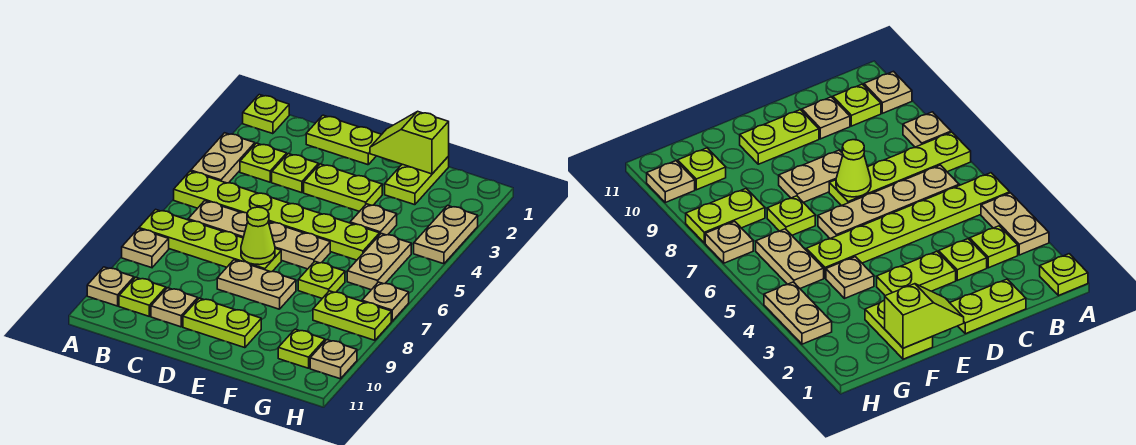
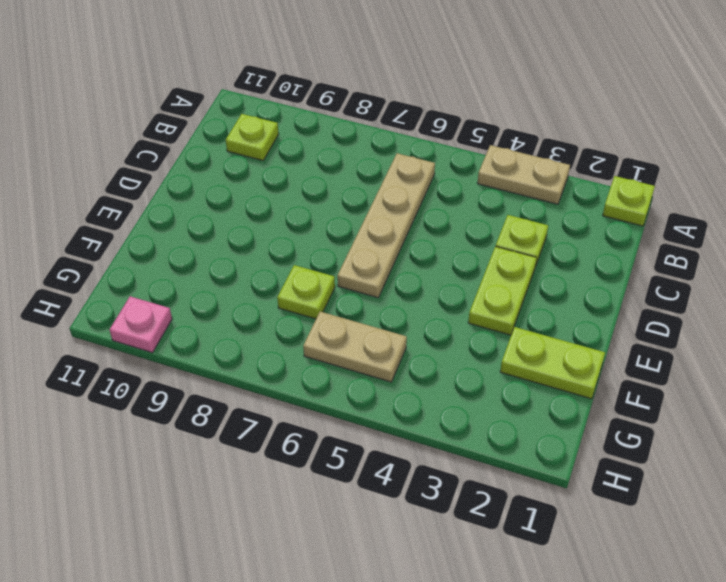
pink plate H10 level 1 -> tan plate H10 level 1
none -> lime plate A5:F5 level 1
none -> lime plate A7:D7 level 1
none -> tan plate A8 level 1

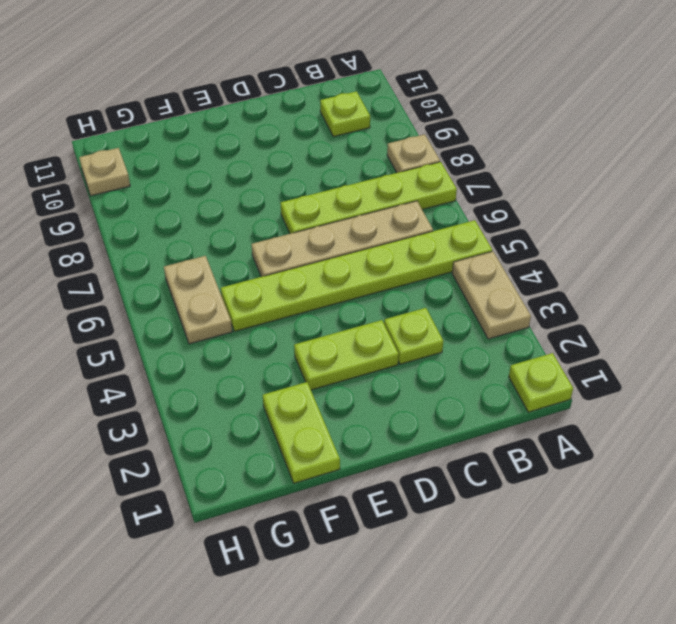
none -> tan plate A10 level 1
none -> lime plate B3 level 1
none -> lime plate C1:D1 level 1

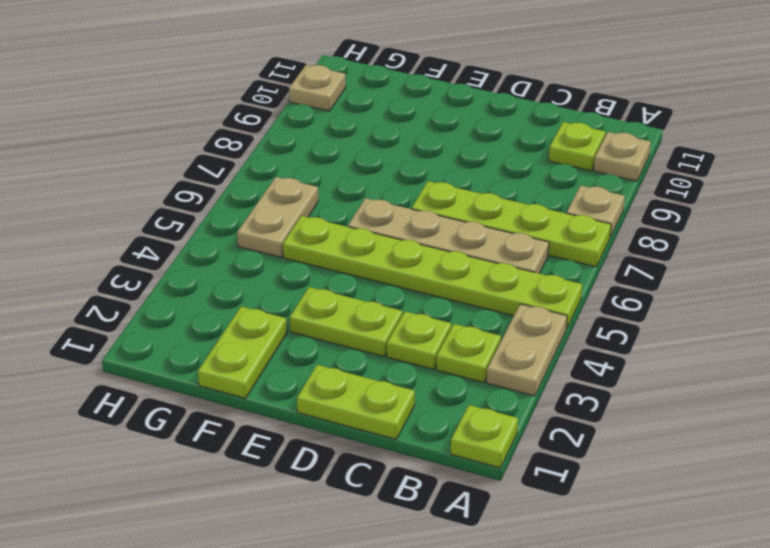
none -> tan plate C10 level 1
none -> tan plate D8:E8 level 1
none -> lime plate D10:E10 level 1

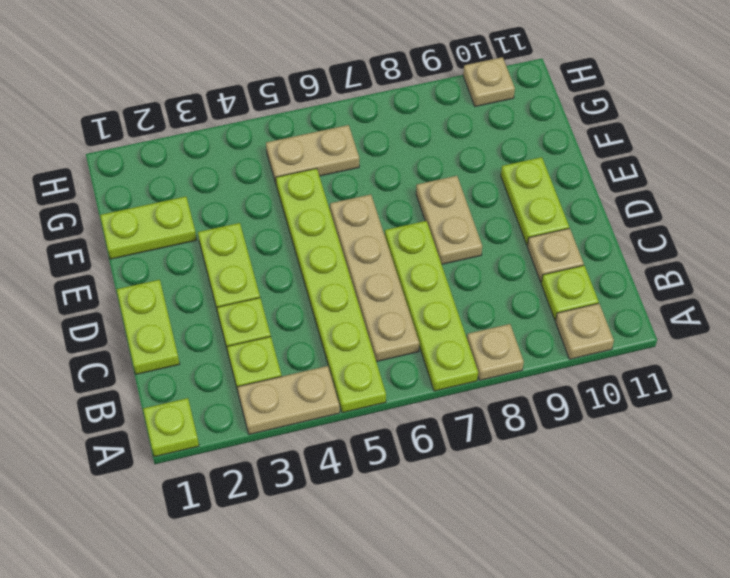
none -> tan plate F4 level 1
none -> lime plate F7 level 1
none -> lime plate G8:H8 level 1

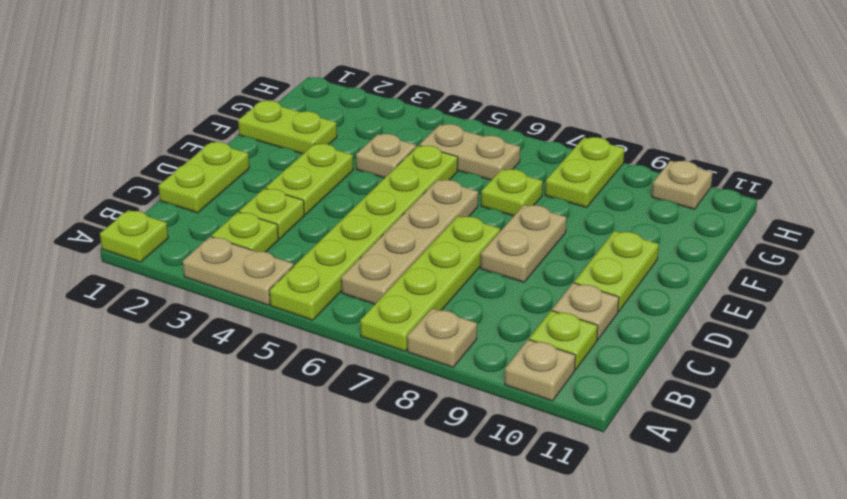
none -> lime plate G10 level 1
none -> tan plate H3:H4 level 1
none -> tan plate H7 level 1

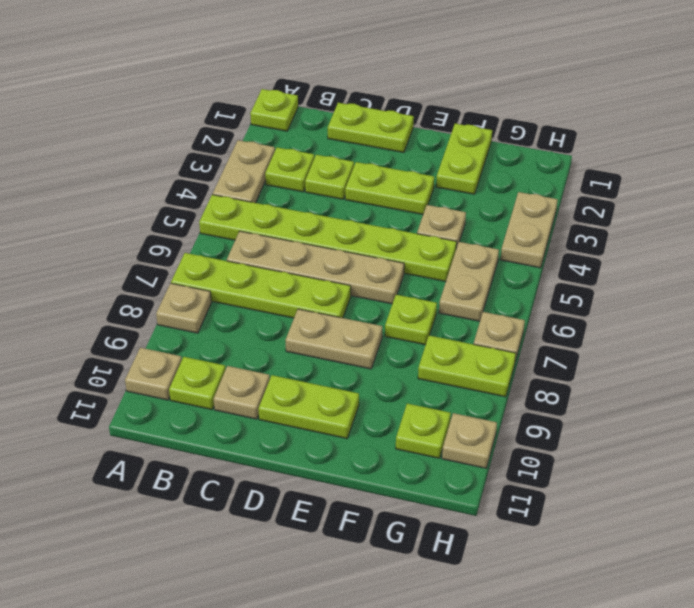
none -> lime cone D7 level 2
none -> lime slope E1:F1 level 2 top F

